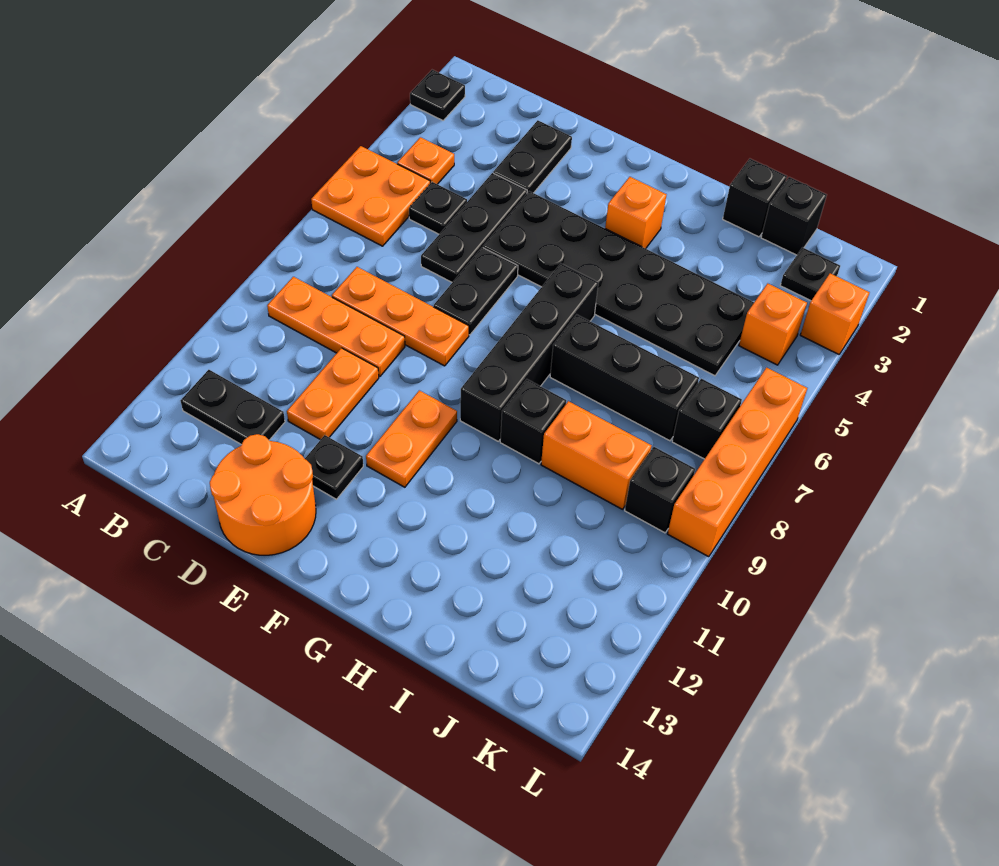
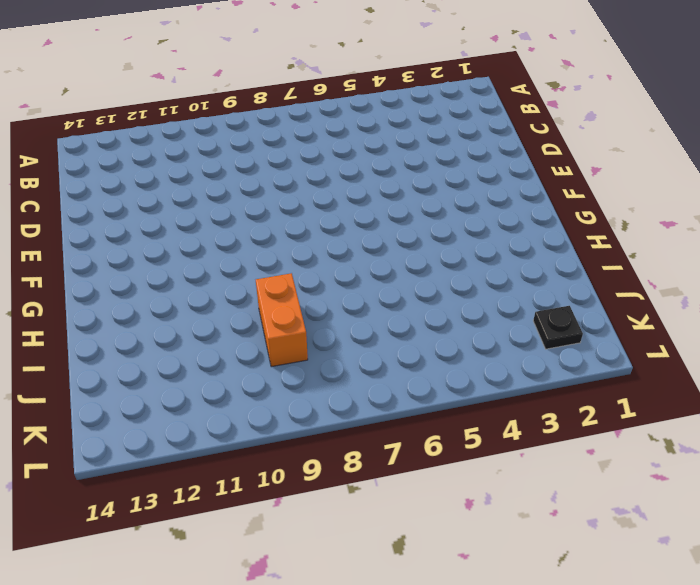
none -> black plate A2 level 1
none -> orange plate A5:B6 level 1
none -> orange plate B4 level 1

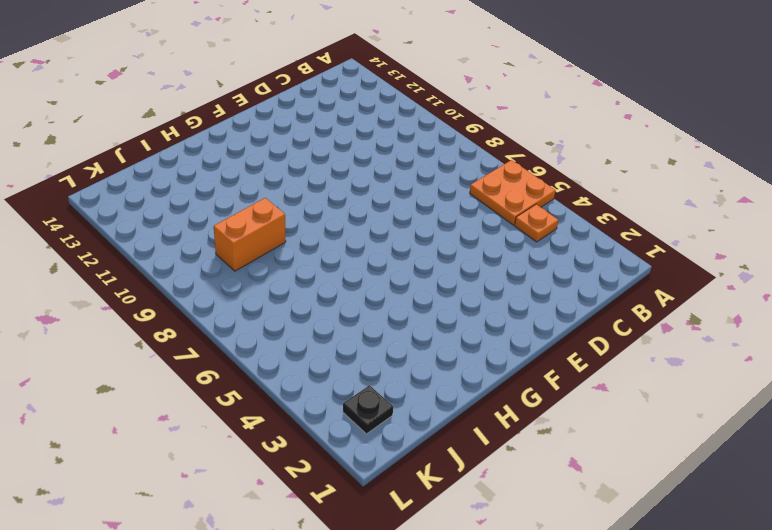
none -> black plate A2 level 1
none -> orange plate B9:D9 level 1
none -> black plate B12:C12 level 1

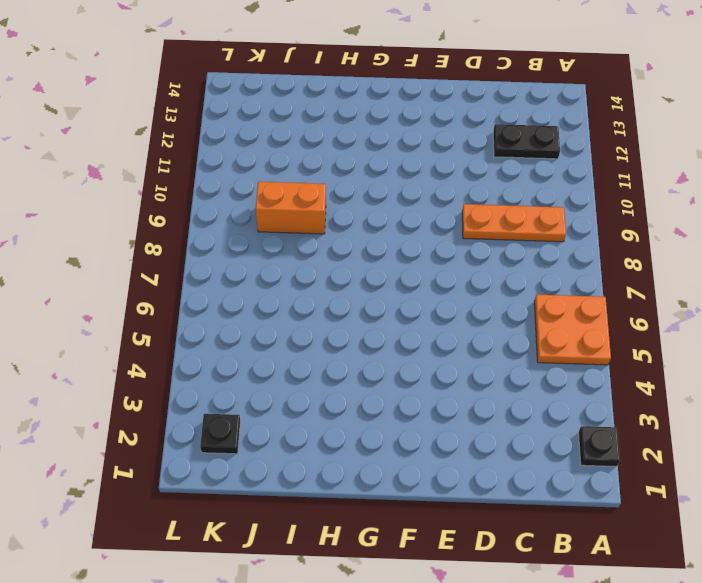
none -> orange plate B4 level 1
none -> black plate C5 level 1
none -> orange plate C8:E8 level 1

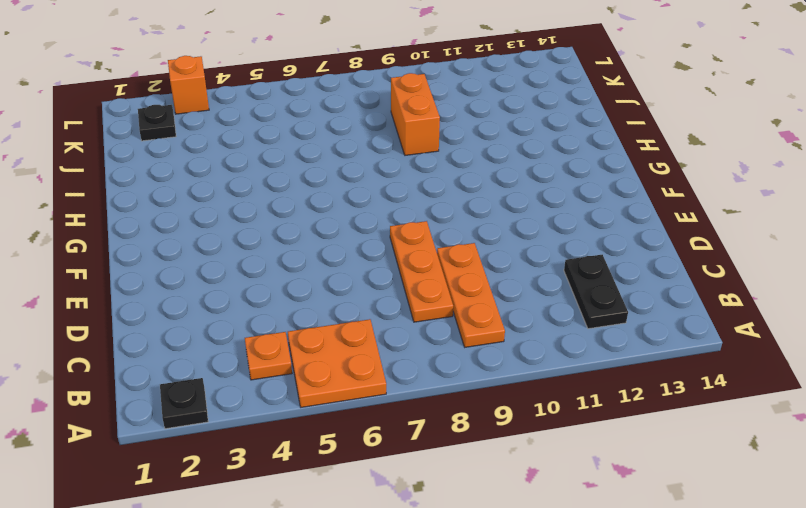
none -> black plate C5 level 1
none -> black plate D2:D3 level 1
none -> black plate D4:D6 level 1

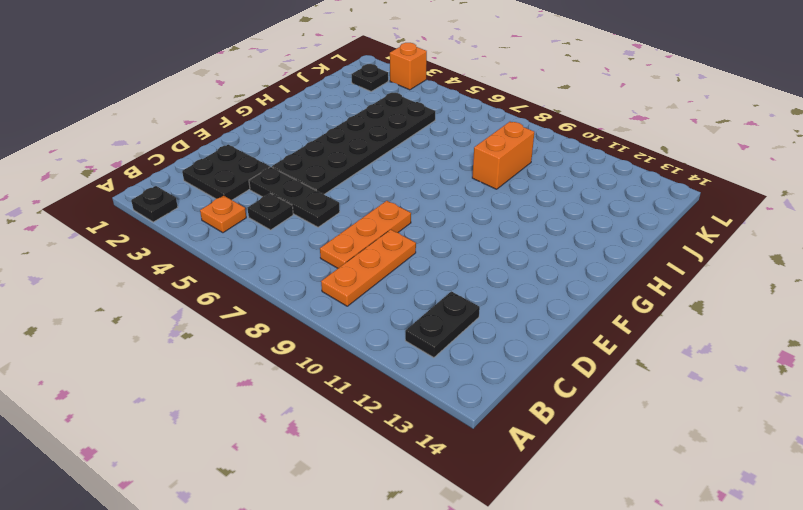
black plate C2:D3 level 1 -> black plate D2:D3 level 1
none -> orange plate A5:B6 level 1
none -> orange plate D10:D11 level 1
none -> orange round brick D13:E14 level 1

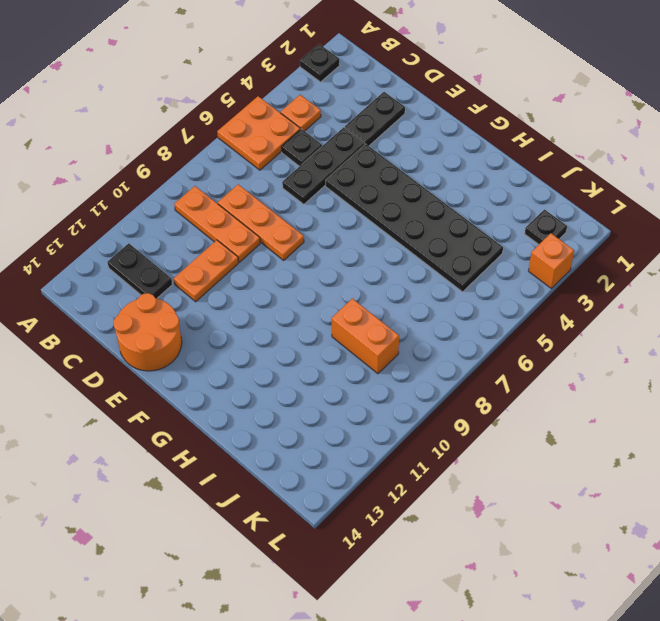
none -> black plate E6:E7 level 1
none -> black plate E12 level 1
none -> orange plate F10:F11 level 1

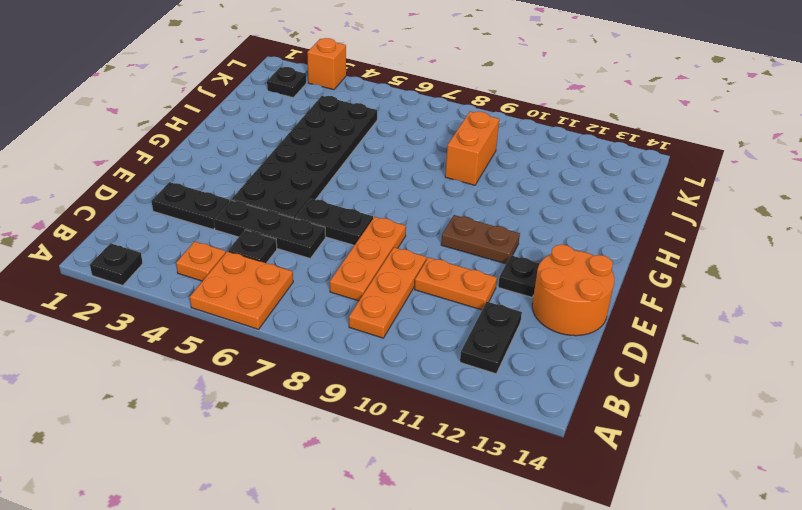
brown plate F10:F11 level 1 -> orange plate F10:F11 level 1
none -> orange brick G3 level 1
none -> black brick G6:G9 level 1
none -> black brick H7:J7 level 1

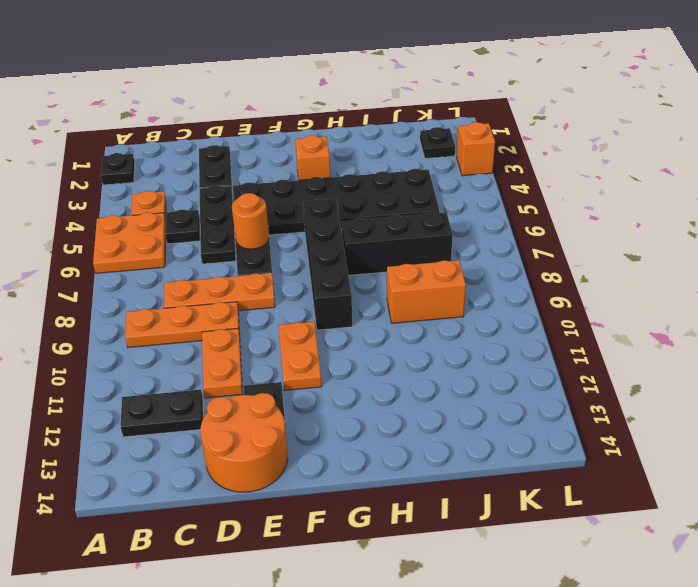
orange round brick E6 level 2 -> none
none -> black brick H9 level 1
none -> black brick I1 level 1
none -> black brick J1 level 1

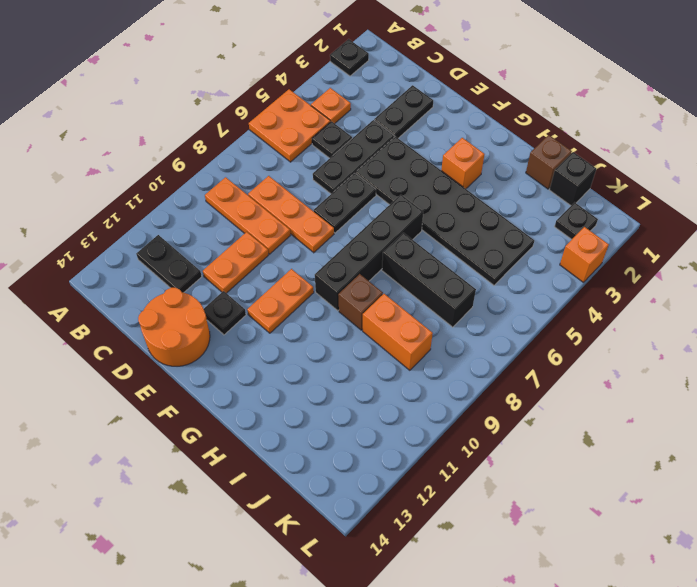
brown brick H9 level 1 -> black brick H9 level 1
brown brick I1 level 1 -> black brick I1 level 1
none -> orange brick K4 level 1
none -> black brick K7 level 1
none -> black brick K9 level 1

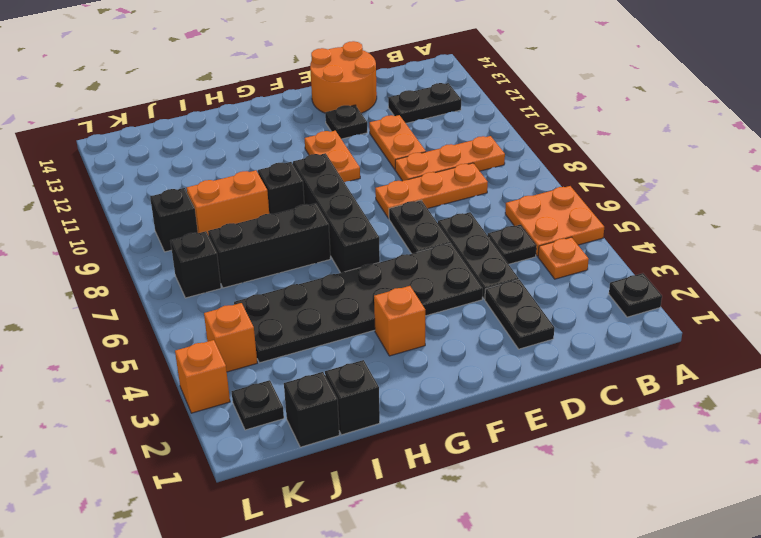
none -> orange brick L6:L9 level 1

